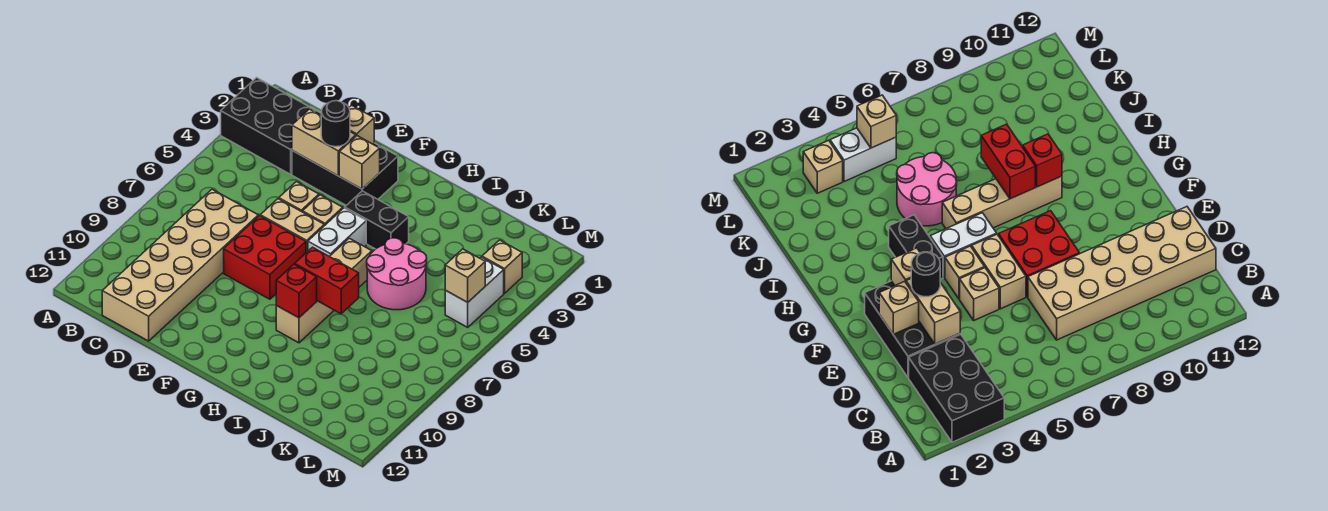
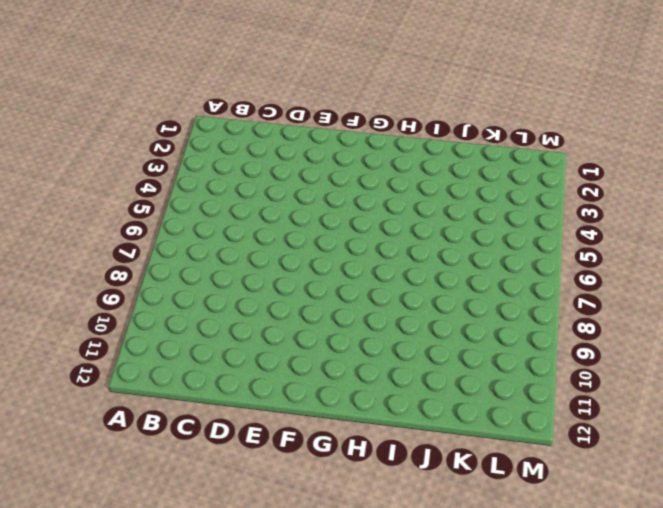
none -> black brick A2:C3 level 1
none -> tan brick C7:D12 level 1
none -> black brick D2:F3 level 1

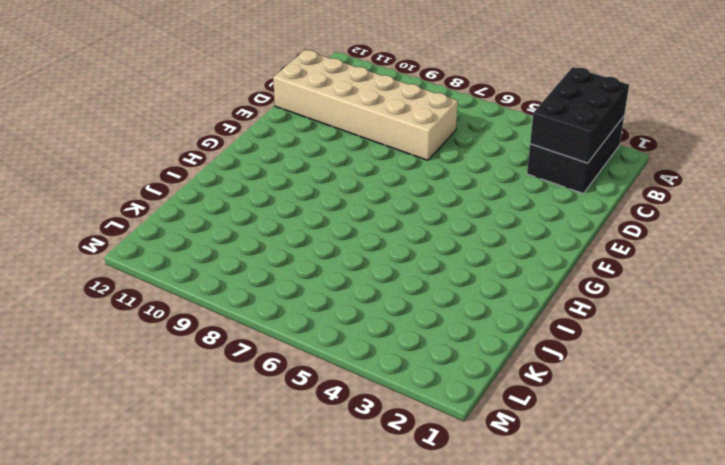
black brick A2:C3 level 2 -> black brick D2:F3 level 1
none -> tan brick E5 level 1
none -> tan brick E6:F6 level 1
none -> red brick E7:F8 level 1

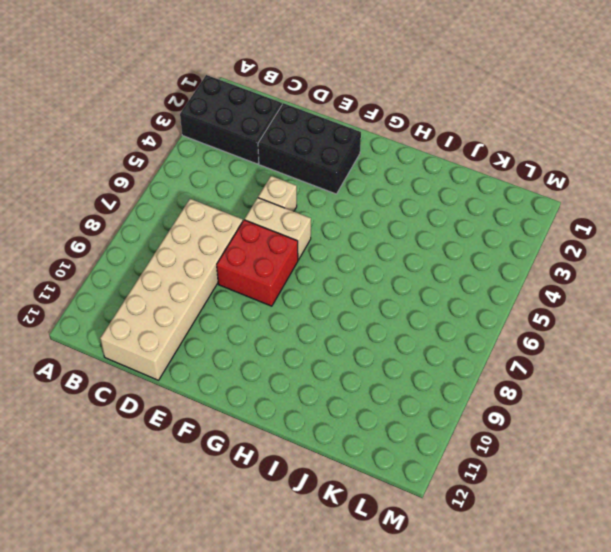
none -> tan brick F5 level 1
none -> black brick G4:H4 level 1
none -> white brick G5:G6 level 1

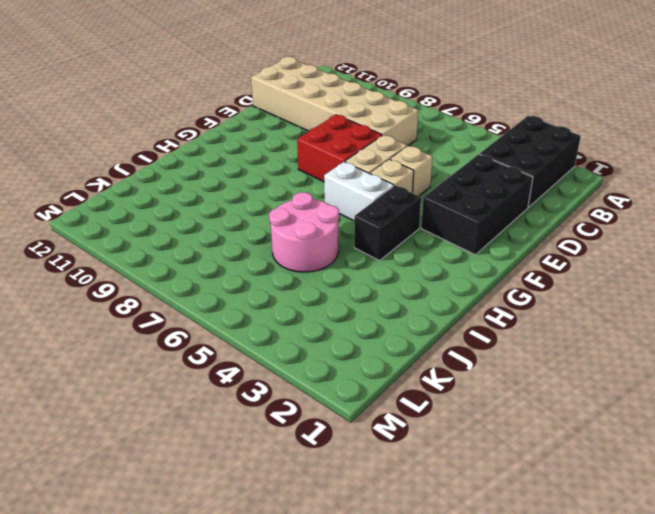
none -> tan brick H6:H9 level 1
none -> tan brick L3 level 1
none -> white brick L4:L5 level 1

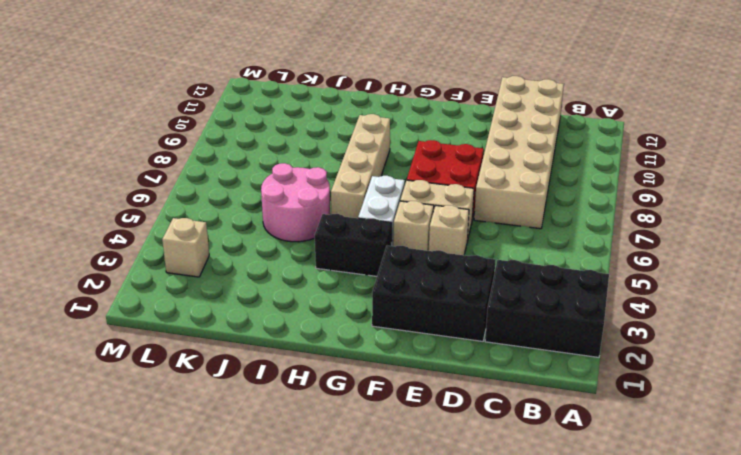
none -> white brick L4:L5 level 1
none -> tan brick D3:E3 level 2
none -> tan brick E2 level 2

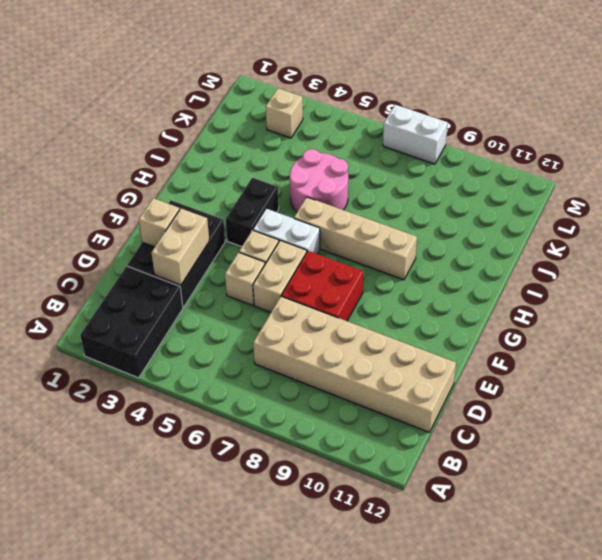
white brick M7:M8 level 1 -> white brick L4:L5 level 1
none -> tan brick F3 level 2
none -> red brick H8:I8 level 2
none -> red brick H9 level 2

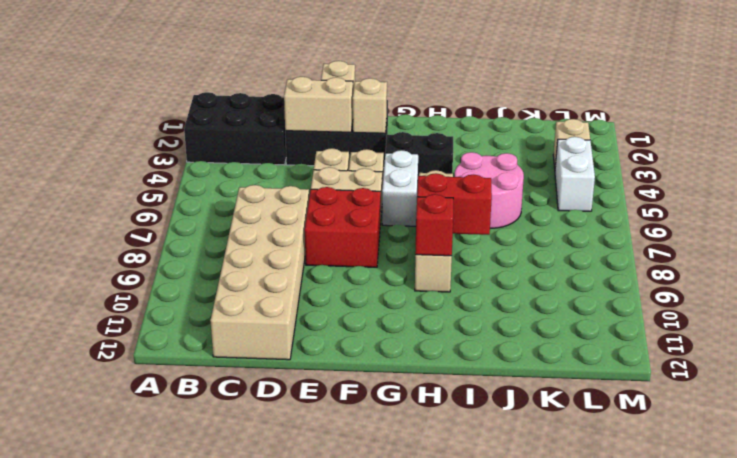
none -> tan brick L5 level 2
none -> black round brick E3 level 3

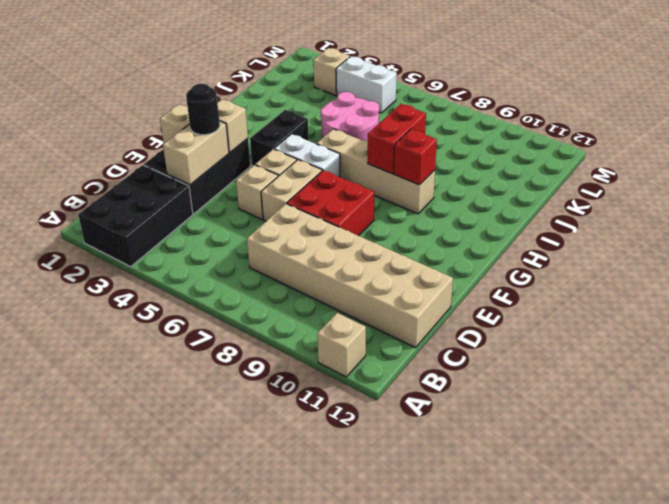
tan brick A11 level 1 -> tan brick L5 level 2

